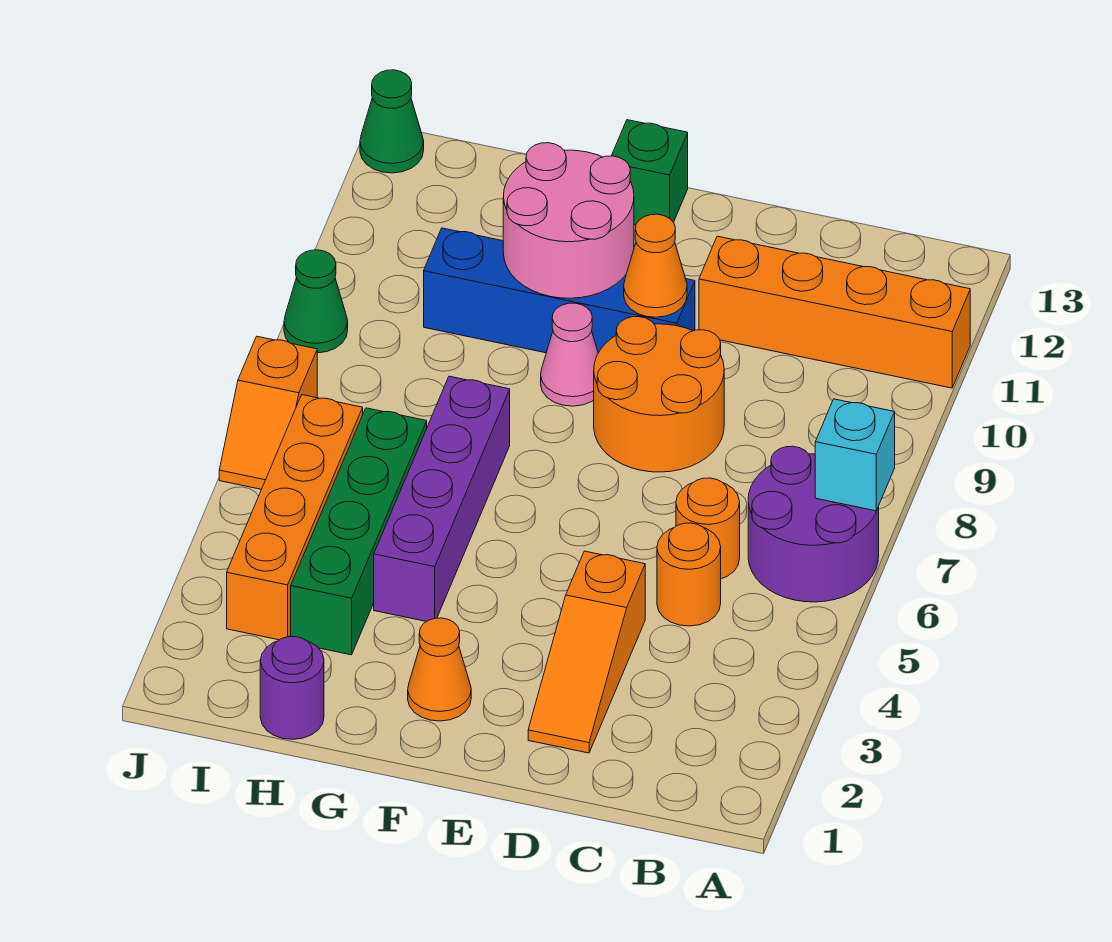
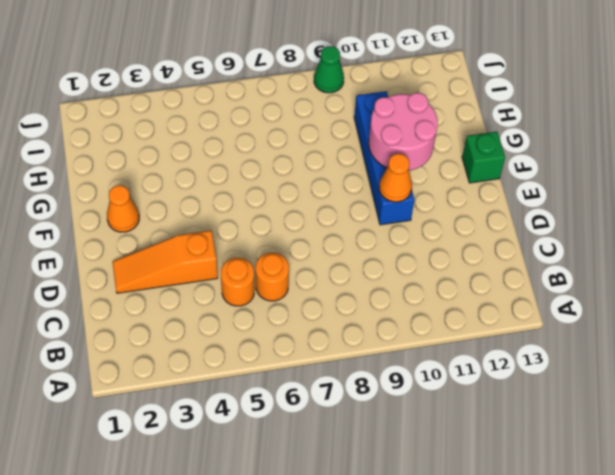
none -> purple round brick A6:B7 level 1
none -> orange brick A11:D11 level 1
none -> orange round brick D8:E9 level 1

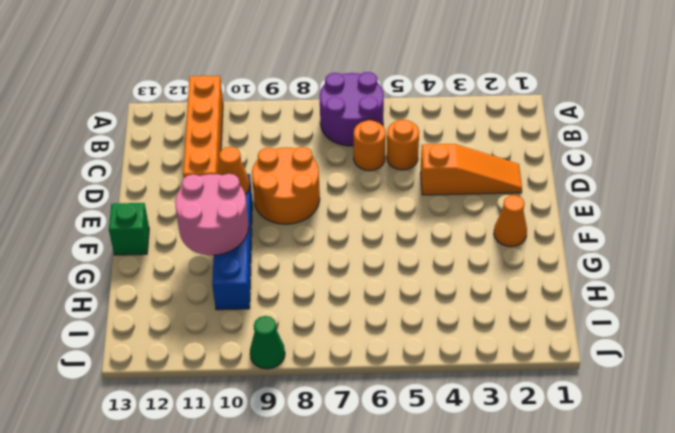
none -> pink cone F9 level 1
none -> purple brick G4:G7 level 1
none -> purple round brick H1 level 1

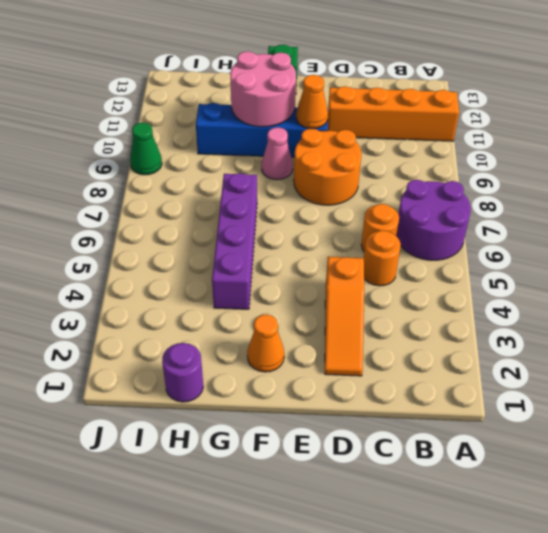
none -> green brick H3:H6 level 1
none -> orange brick I3:I6 level 1
none -> orange slope J6:J7 level 1 top 7

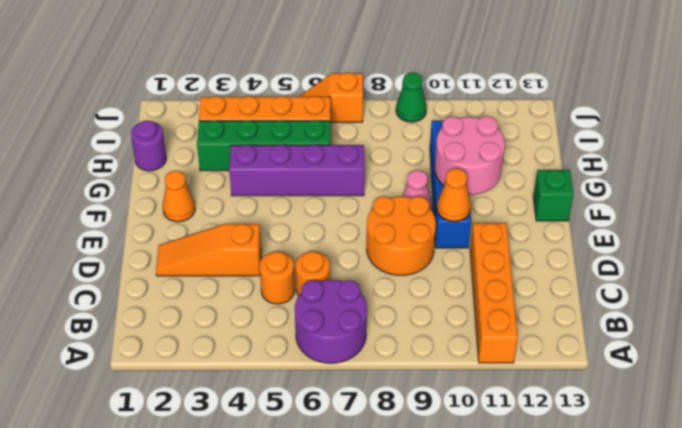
none -> green cone J13 level 1
none -> cyan brick A7 level 2

